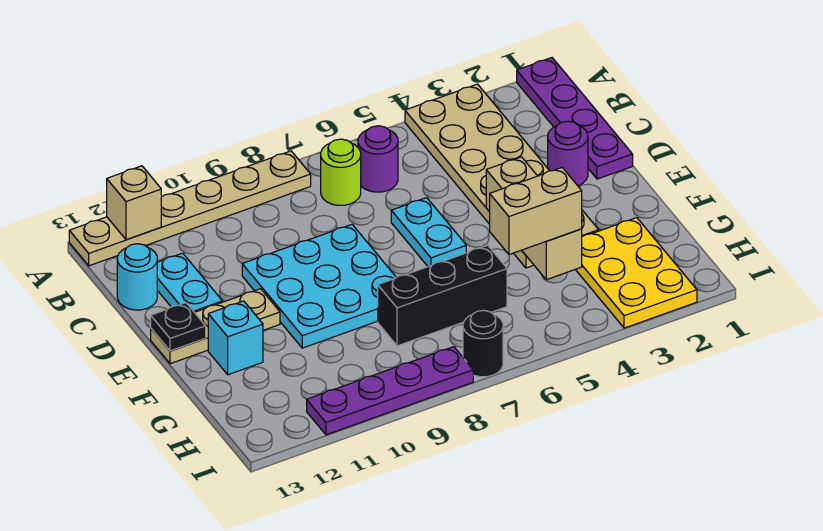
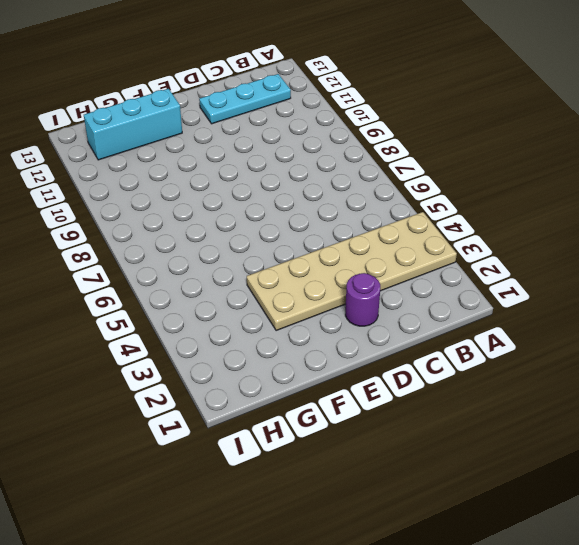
cyan plate B12:D12 level 1 -> cyan plate C12:D12 level 1
cyan brick F12:H12 level 1 -> cyan brick F12 level 1
none -> purple plate A1:D1 level 1
none -> tan plate A8:A13 level 1
none -> purple round brick B6 level 1

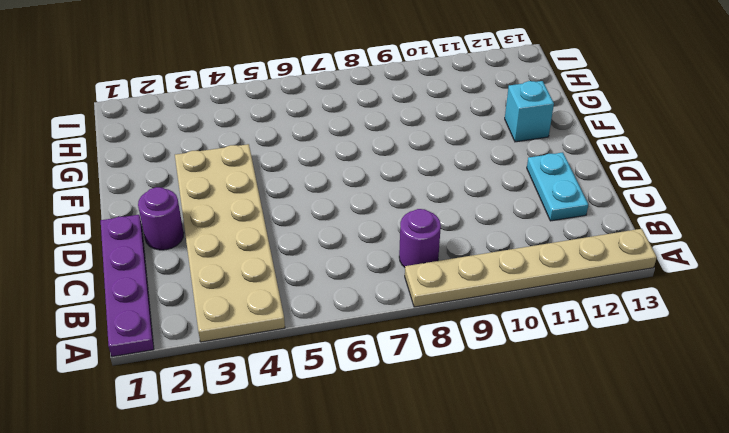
purple round brick B8 level 1 -> purple round brick B6 level 1
none -> lime round brick B7 level 1
none -> cyan round brick C13 level 1
none -> cyan plate D6:E6 level 1

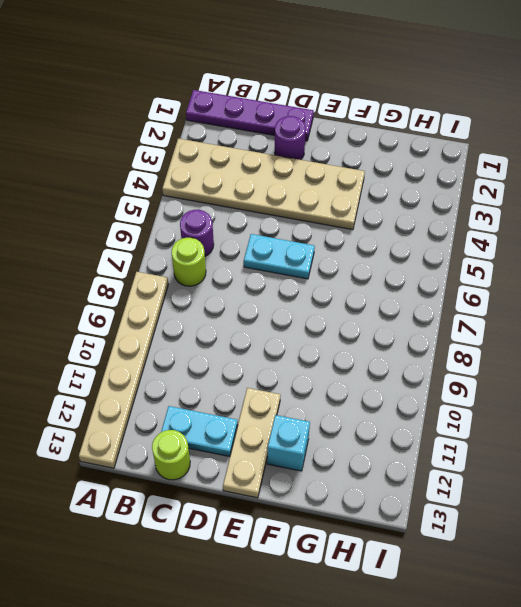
lime round brick C13 level 1 -> cyan round brick C13 level 1
none -> cyan plate D8:F10 level 1
none -> yellow plate G2:I3 level 1
none -> black brick G6:G8 level 1

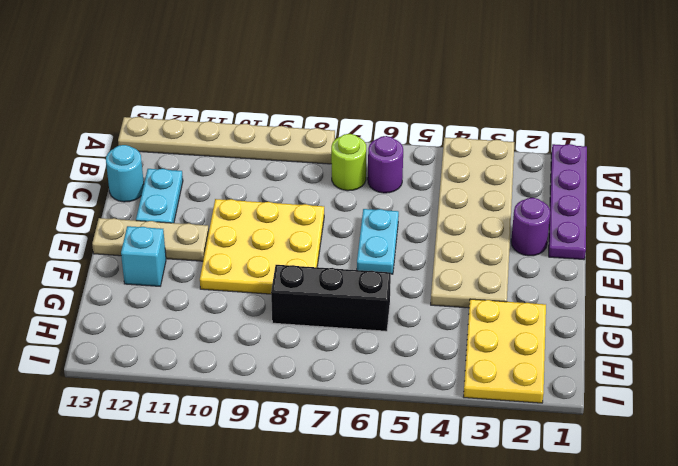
yellow plate D8:F10 level 1 -> cyan plate D8:F10 level 1
none -> black round brick I7 level 1
none -> purple plate I8:I11 level 1
none -> tan brick A12 level 2

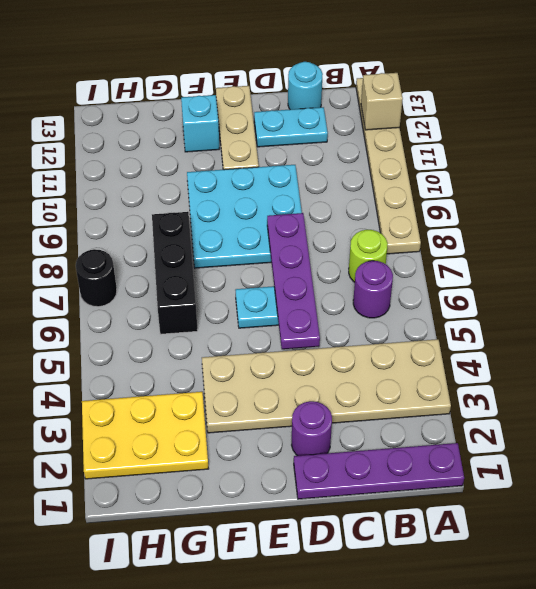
purple plate D5:D8 level 2 -> purple plate I8:I11 level 1
none -> tan brick E4:G4 level 2
none -> black plate E13 level 2
none -> tan brick G4:G5 level 3

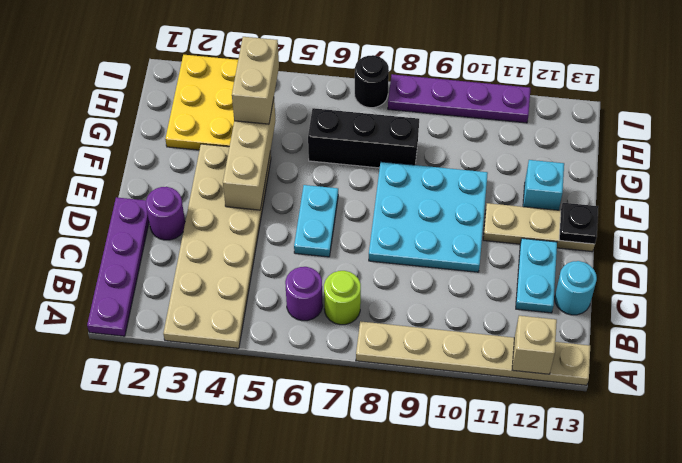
tan brick G4:H4 level 3 -> tan brick G4:G5 level 3

